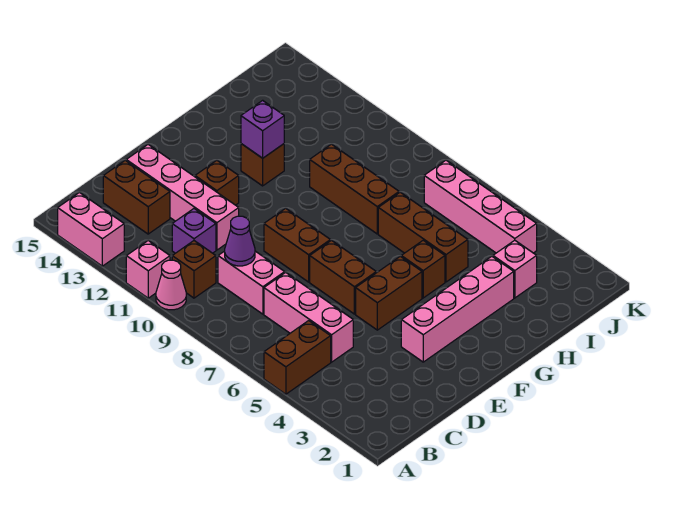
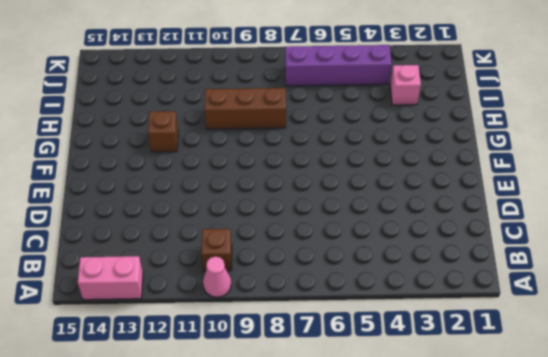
purple brick J4:J7 level 1 -> pink brick J4:J7 level 1
none -> brown brick A5:B5 level 1
none -> pink brick A11 level 1
none -> pink brick C5:C7 level 1

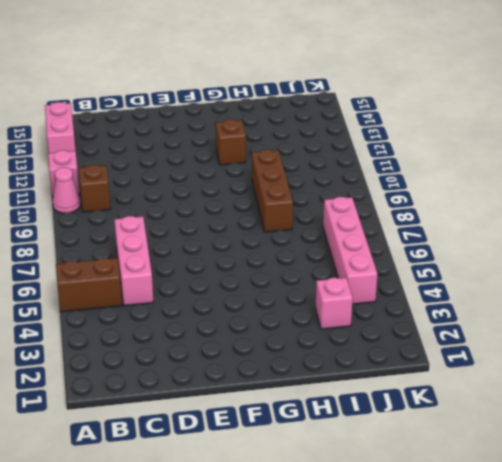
none -> pink brick C8:C9 level 1
none -> purple brick C11 level 1
none -> brown brick C13:C14 level 1

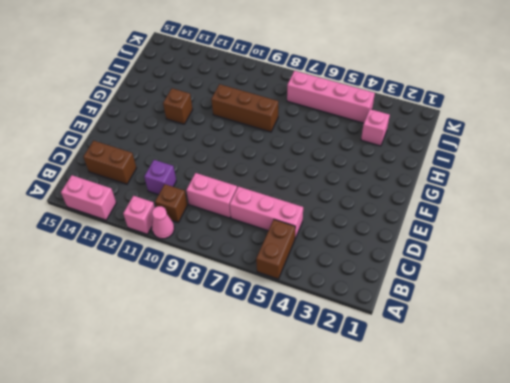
none -> pink brick D11:D14 level 1
none -> pink brick E3:H3 level 1
none -> brown brick E5:F5 level 1

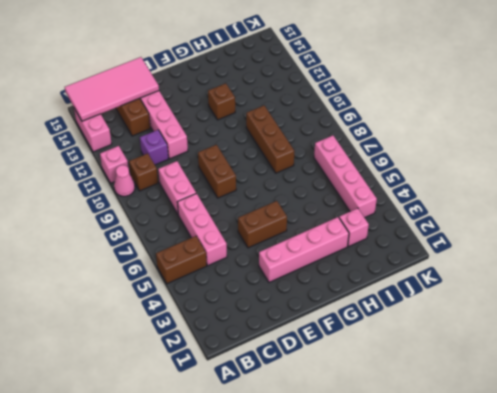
pink tile A14:D15 level 2 -> none
none -> brown brick E6:E7 level 1
none -> brown brick E12 level 1
none -> brown brick G5 level 1

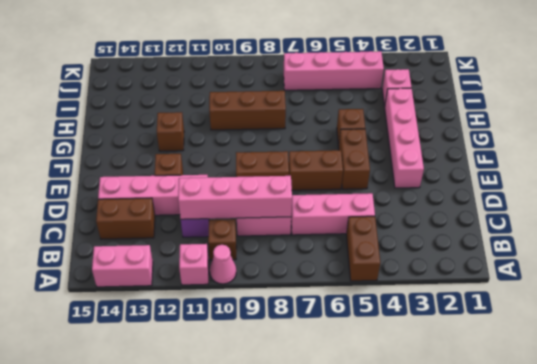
pink brick C8:C11 level 2 -> purple cone C9 level 2
none -> brown brick H5:H7 level 1
none -> purple brick G12 level 2

